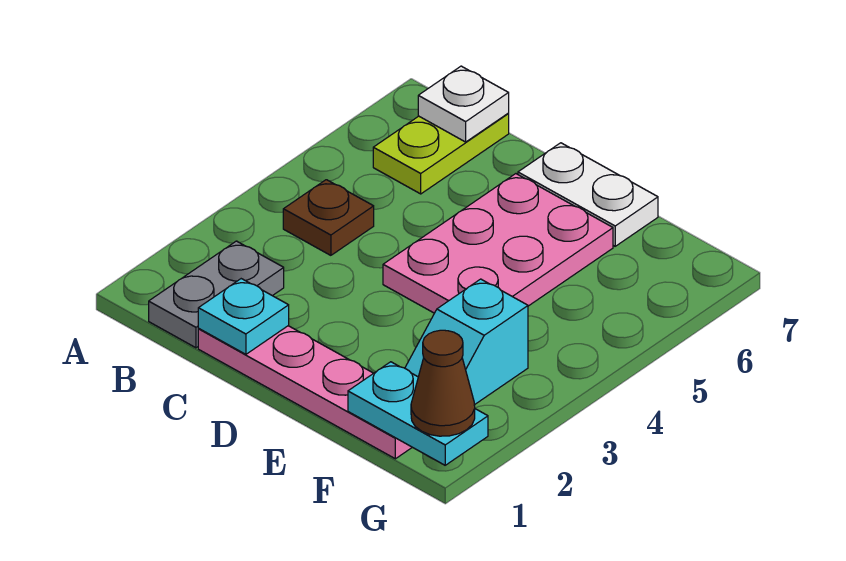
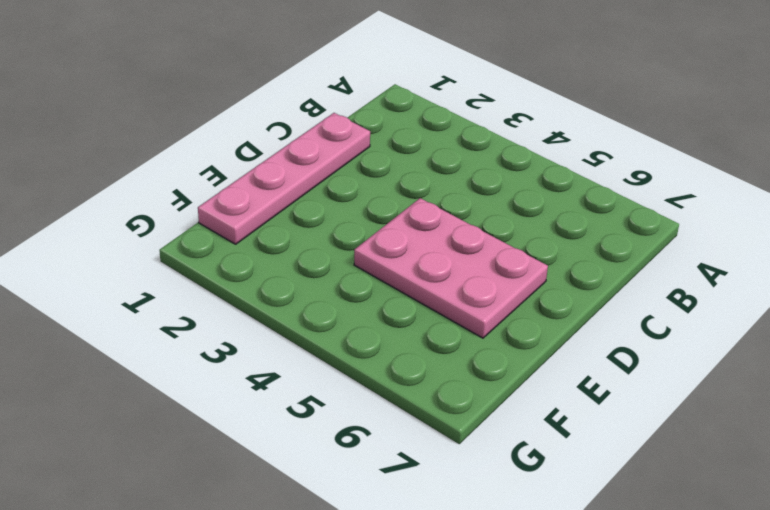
none -> grey plate B1:B2 level 1
none -> brown plate B4 level 1

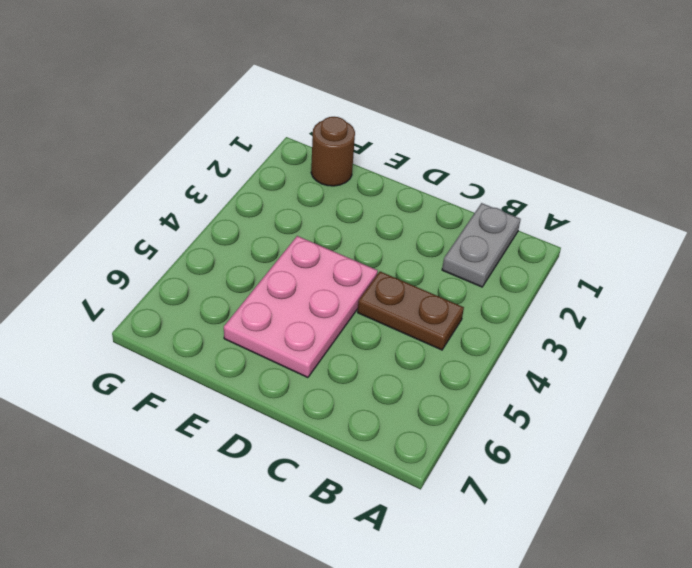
brown plate B4:C4 level 1 -> brown plate B4 level 1
brown round brick F1 level 1 -> pink plate C1:F1 level 1
none -> lime plate B6:B7 level 1
none -> white plate D7:E7 level 1

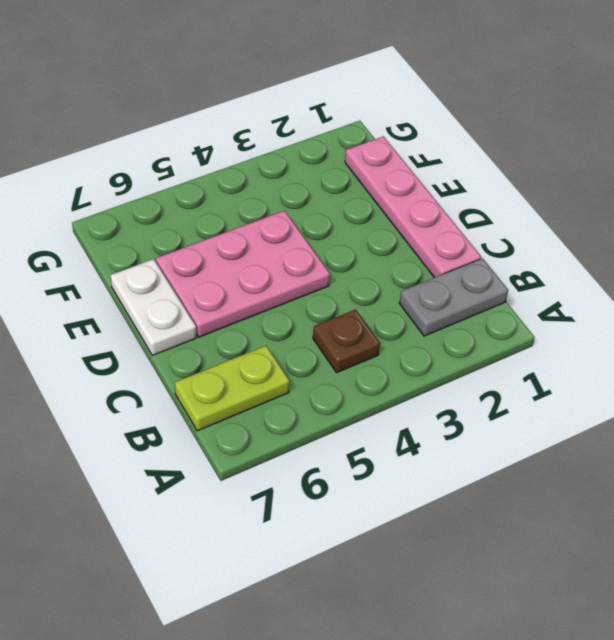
none -> cyan slope F2:F3 level 1 top 3
none -> white plate B7 level 2

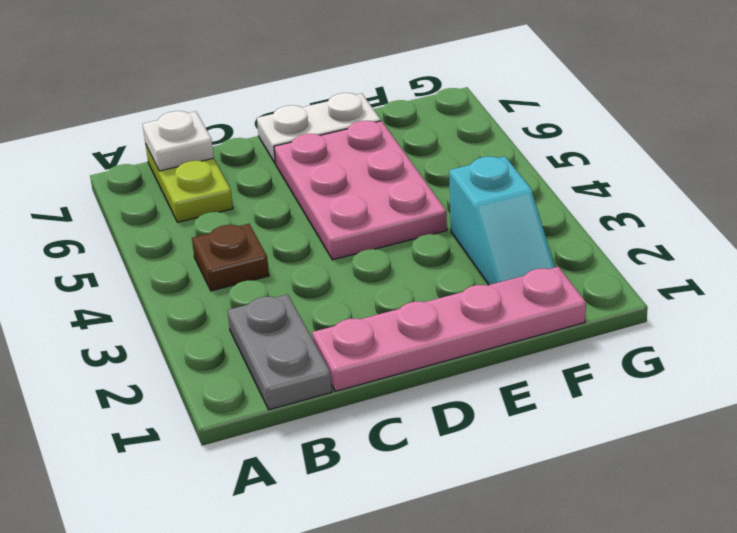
none -> cyan plate C1 level 2
none -> cyan plate F1:G1 level 2

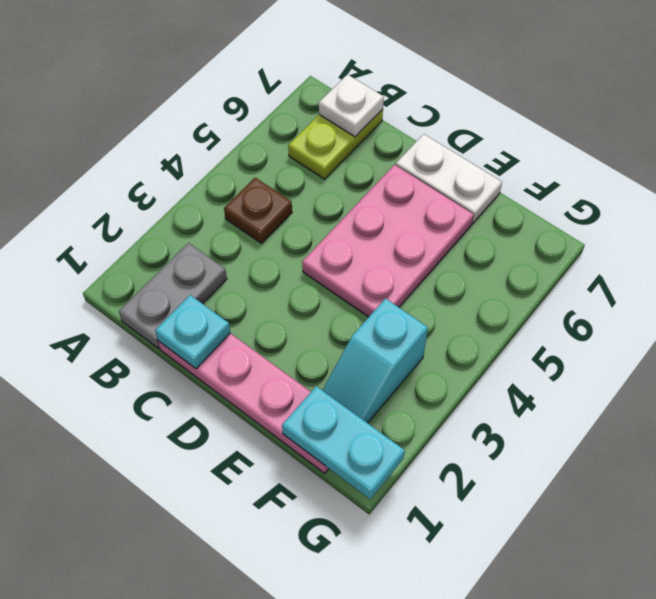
none -> brown cone G1 level 3

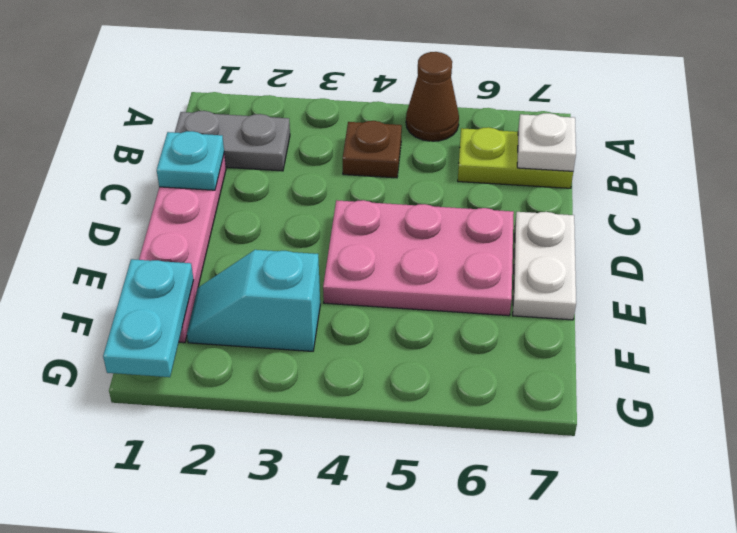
brown cone A5 level 1 -> brown cone G1 level 3

